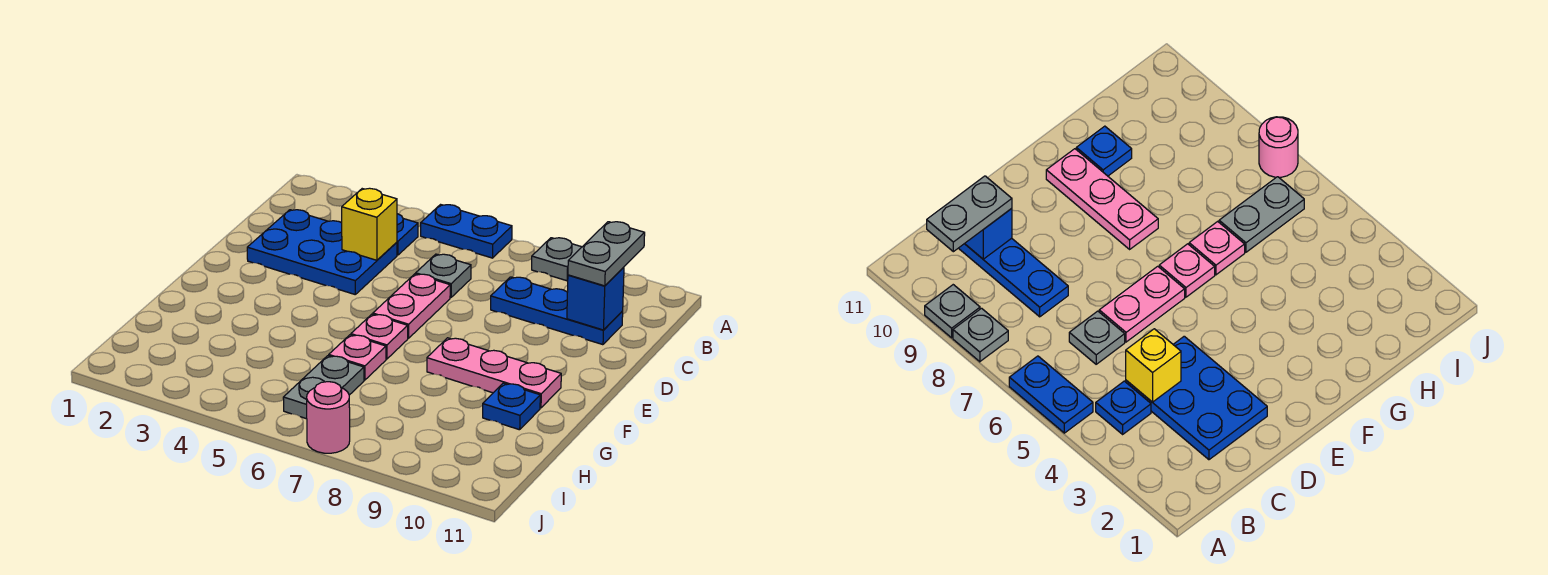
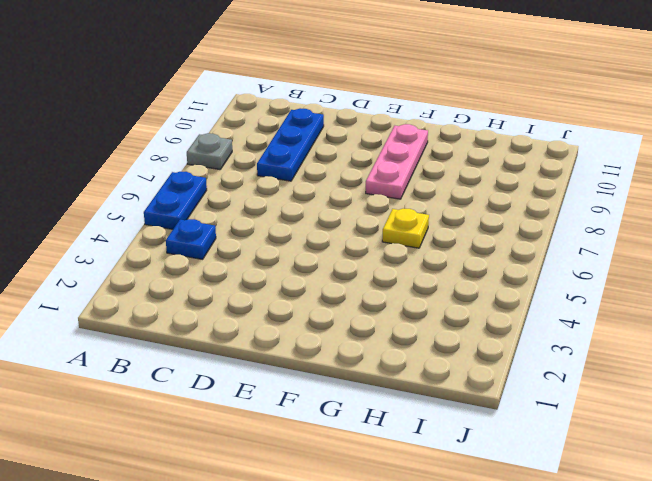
yellow plate G6 level 1 -> pink plate G6 level 1
none -> grey plate A9 level 1
none -> blue plate C2:D4 level 1
none -> grey plate C6 level 1

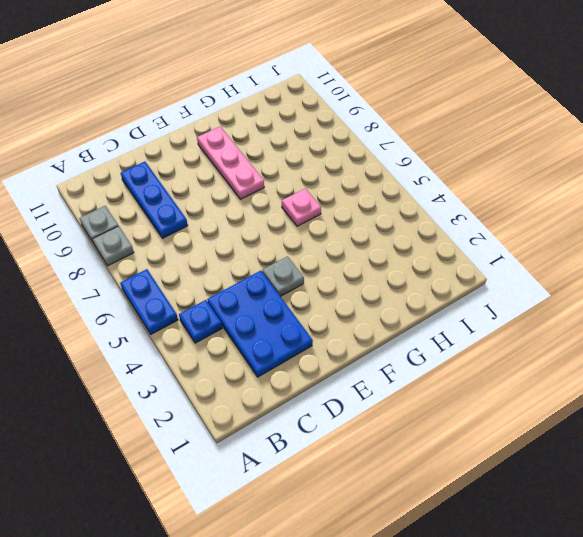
grey plate E4 level 1 -> grey plate C6 level 1
none -> pink plate D6:E6 level 1
none -> pink plate F6 level 1
none -> blue plate G10 level 1

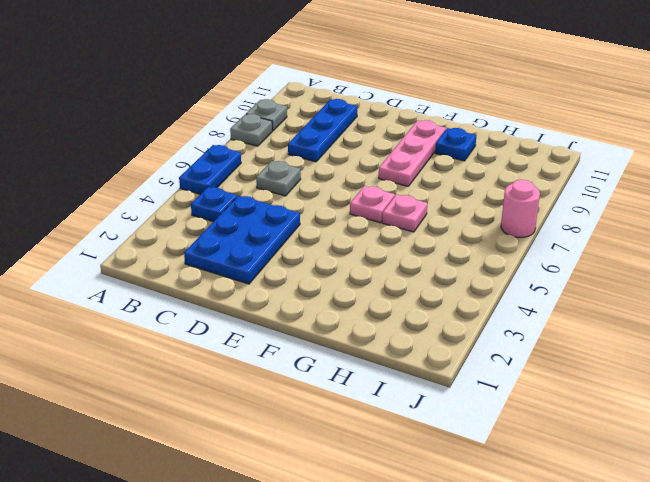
none -> pink plate D6:E6 level 1
none -> grey plate H6:I6 level 1
none -> yellow brick C4 level 2

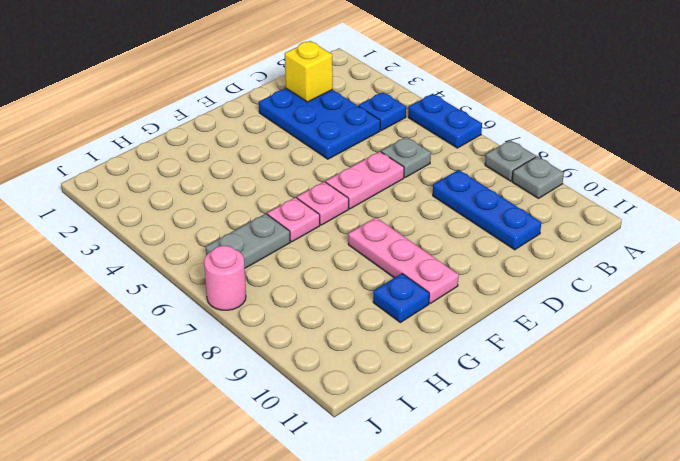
yellow brick C2 level 2 -> yellow brick C4 level 2
none -> blue brick C10 level 2
none -> grey plate B10:C10 level 3

